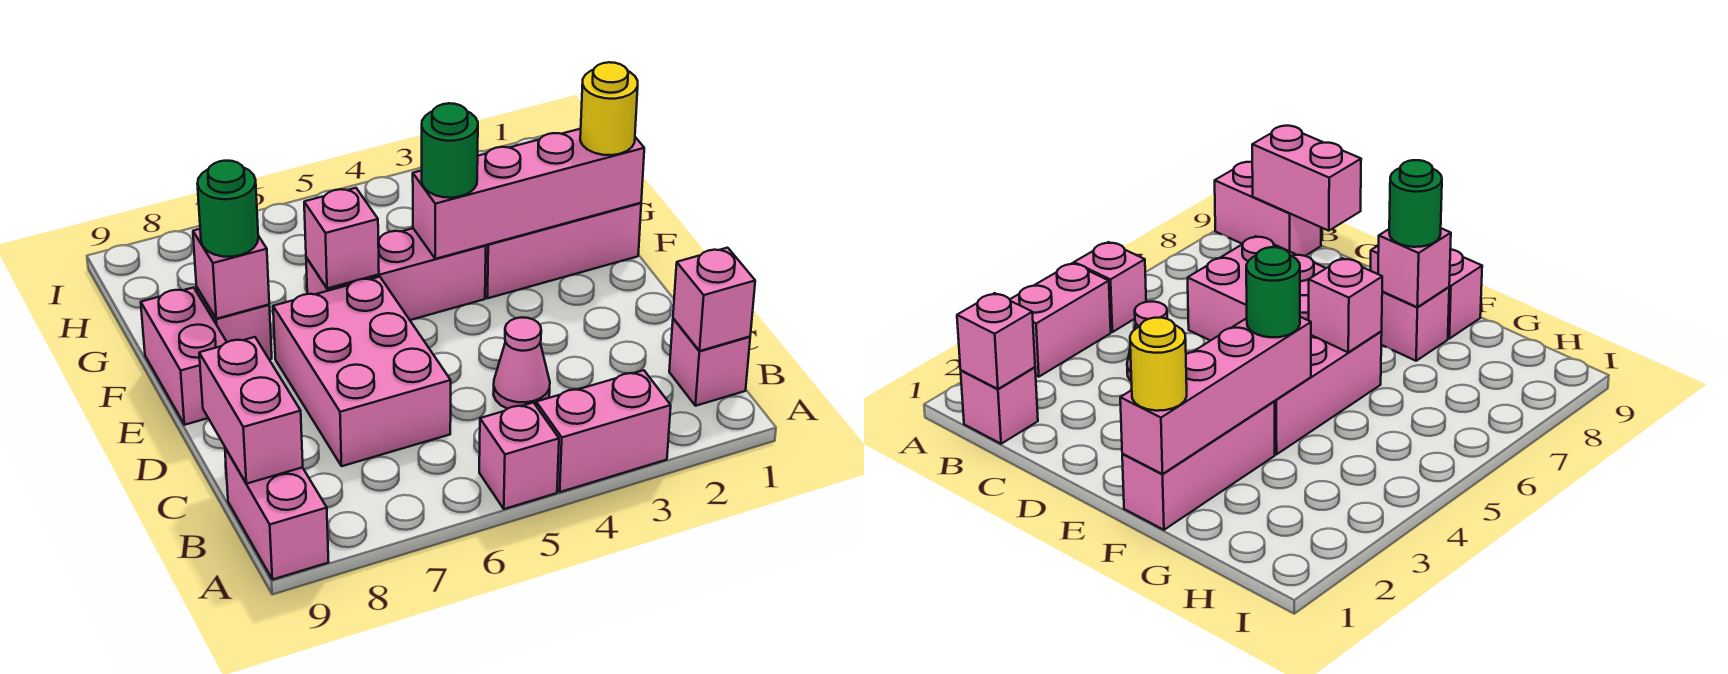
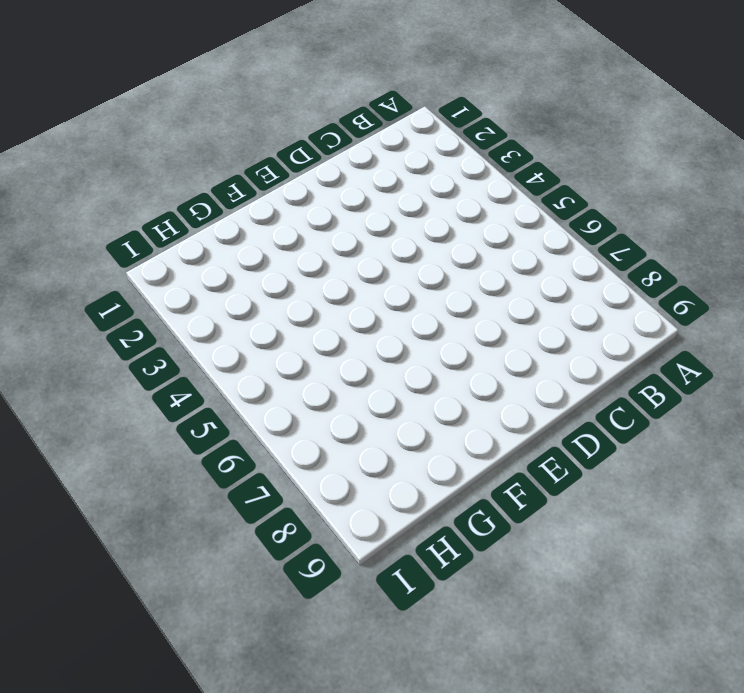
none -> pink brick A3:A4 level 1
none -> pink brick A5 level 1
none -> pink brick A9:B9 level 1

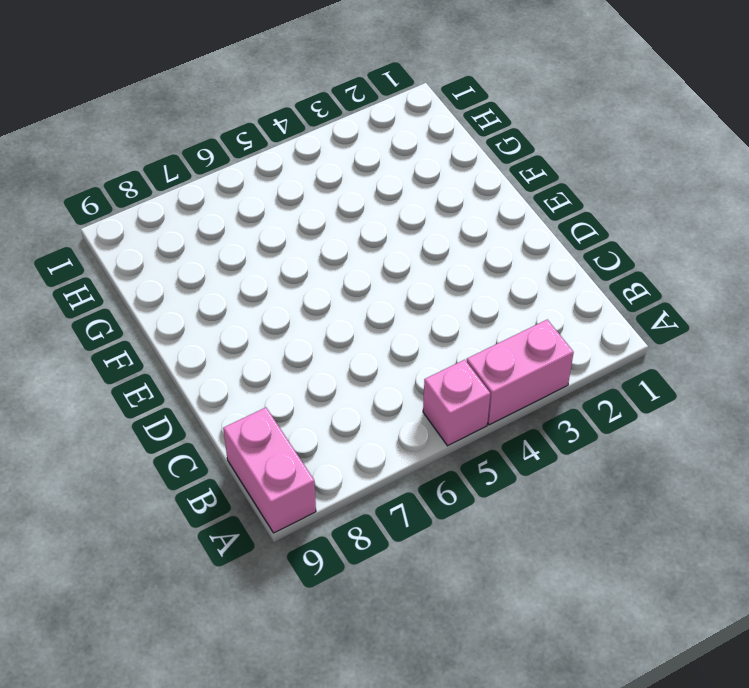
none -> pink brick B1 level 1
none -> pink cone C4 level 1
none -> pink brick C6:E7 level 1

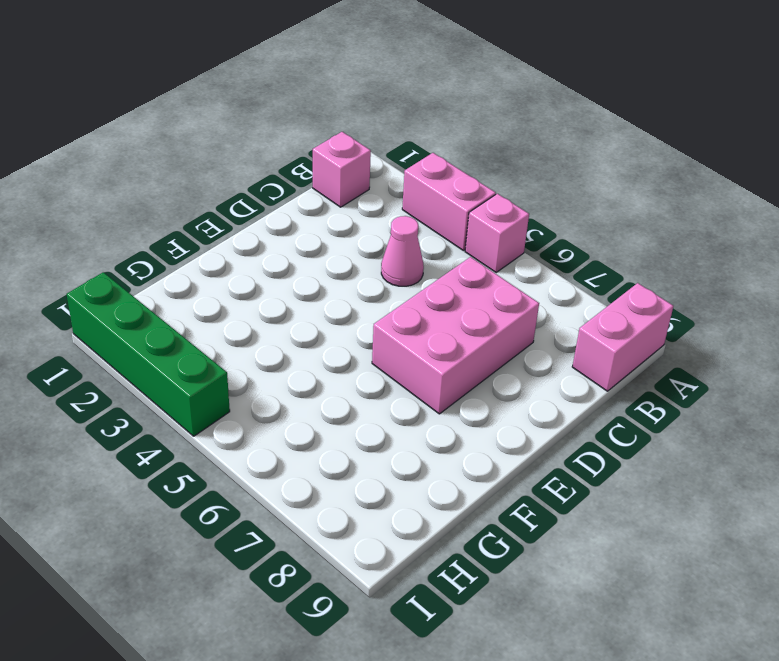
green brick I1:I4 level 1 -> none
none -> pink brick E9:F9 level 1
none -> pink brick F1:F3 level 1
none -> pink brick F4:F6 level 1

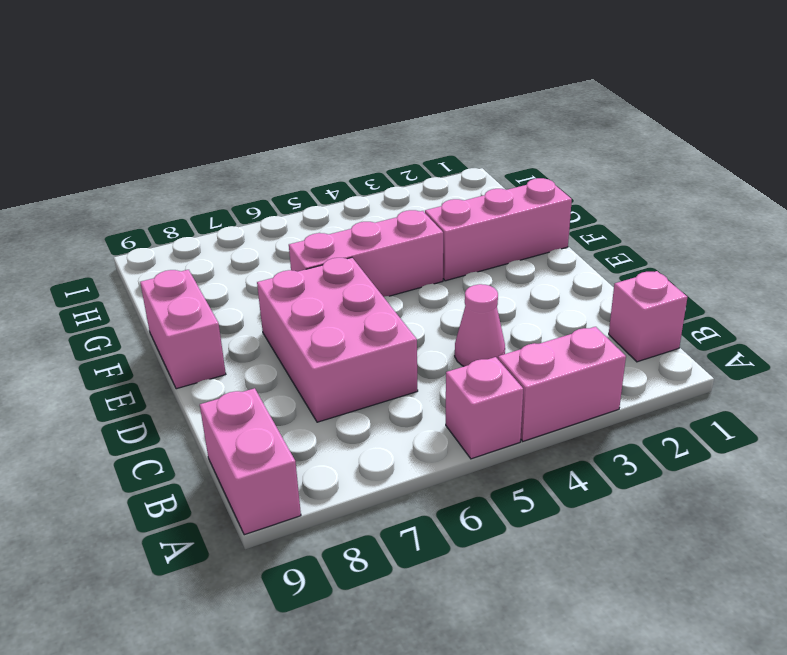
none -> pink brick F8 level 1
none -> pink brick B1 level 2
none -> pink brick B9:C9 level 2

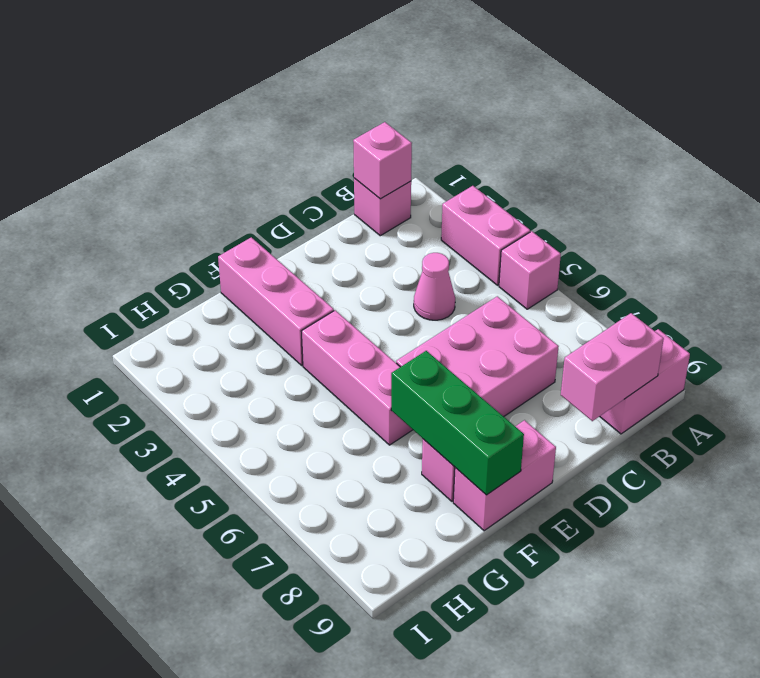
green brick F7:F9 level 2 -> pink brick F8 level 2
none -> pink brick F1:F4 level 2
none -> pink brick F6 level 2
none -> yellow round brick F1 level 3

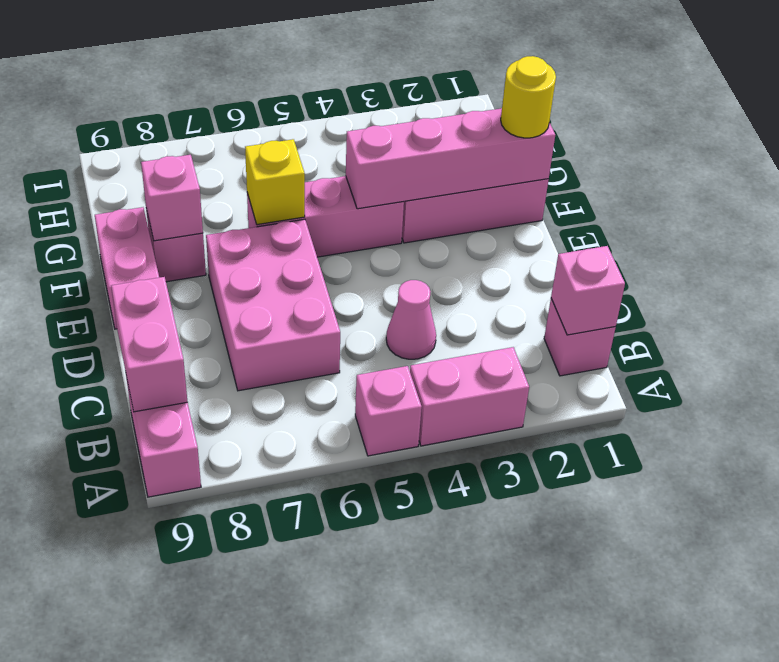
yellow brick F6 level 2 -> pink brick F6 level 2
none -> green round brick F4 level 3
none -> green round brick F8 level 3

